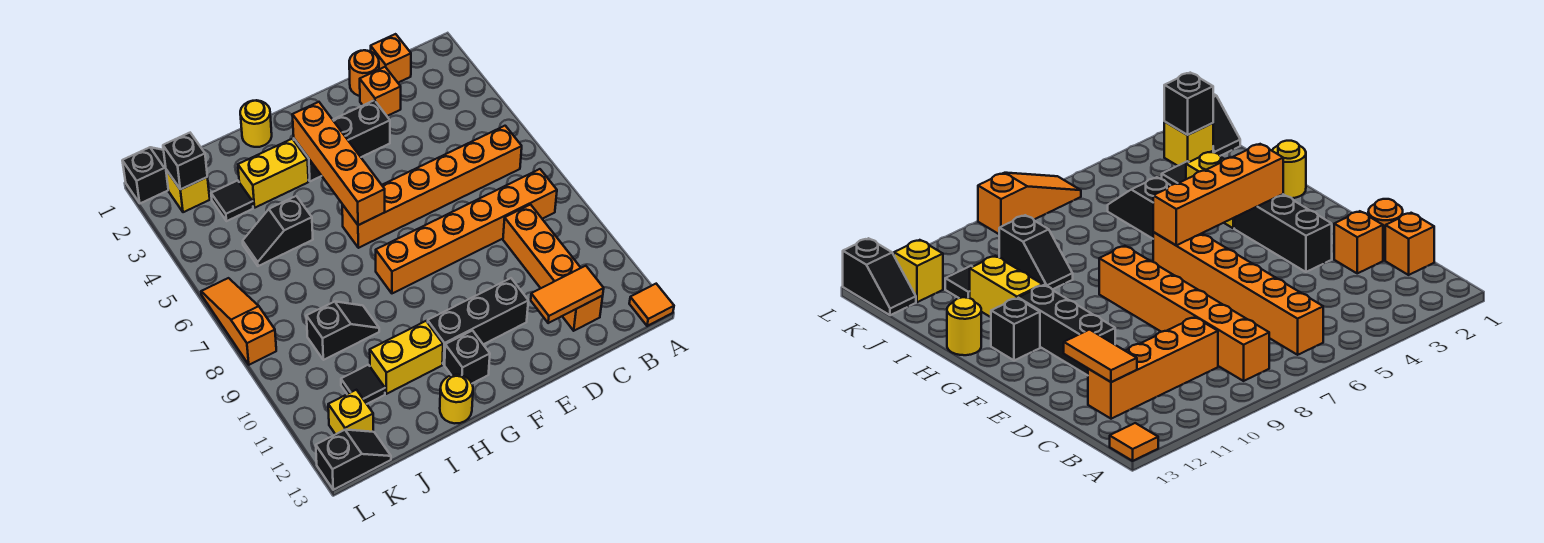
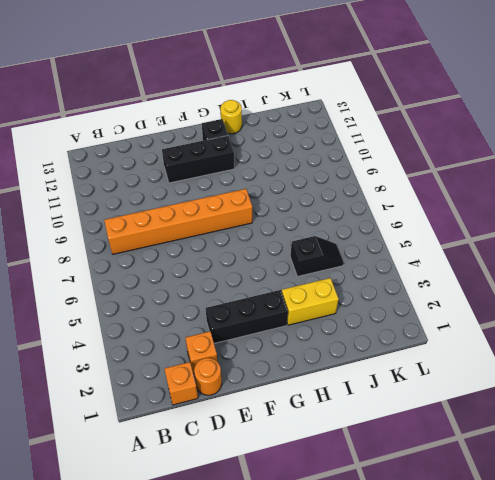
none -> orange tile A13 level 1
none -> orange brick B6:G6 level 1
none -> orange brick C9:C12 level 1

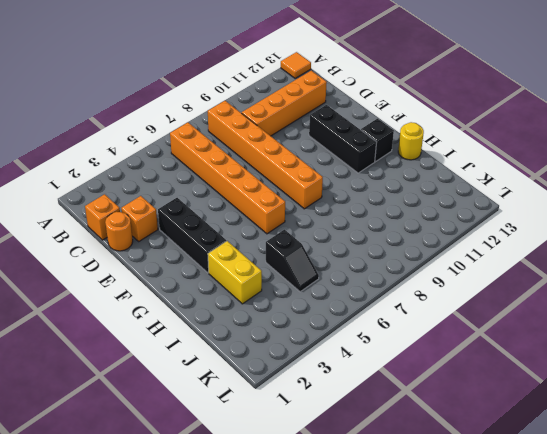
none -> yellow round brick H1 level 1
none -> yellow brick H11:I11 level 1
none -> black slope I9:J9 level 1 top J

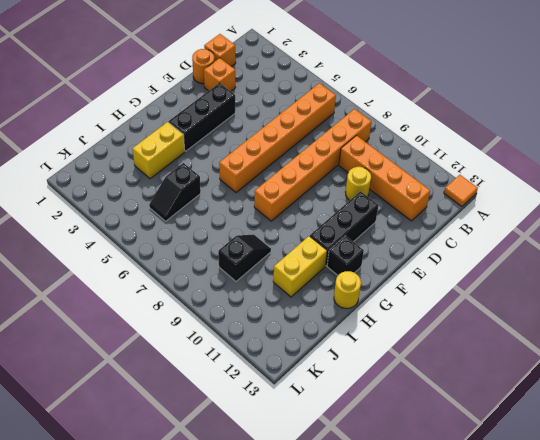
yellow round brick D10 level 1 -> yellow round brick H1 level 1
none -> black tile J3 level 1
none -> black tile J11 level 1
none -> black slope K1:L1 level 1 top L

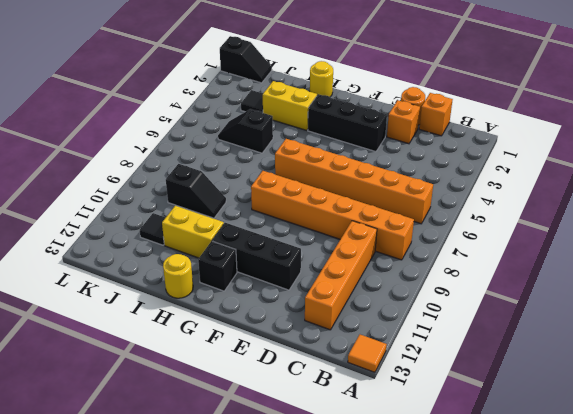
none -> yellow brick K2 level 1
none -> yellow brick K12 level 1
none -> black slope K13:L13 level 1 top L

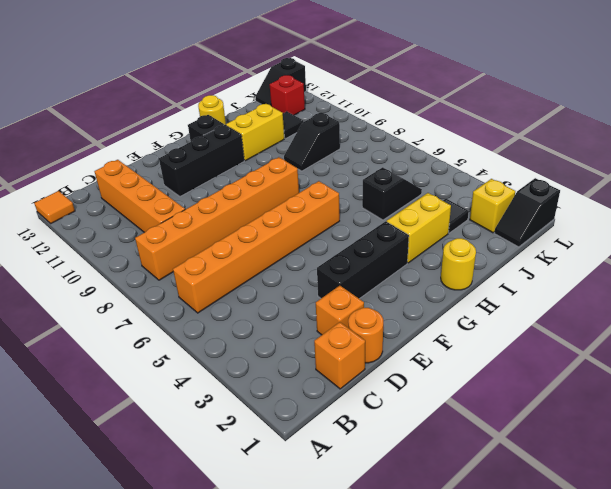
red brick K12 level 1 -> yellow brick K12 level 1
none -> orange slope L6:L8 level 1 top 8
none -> orange tile C12:D12 level 2
none -> orange brick G3:G6 level 2

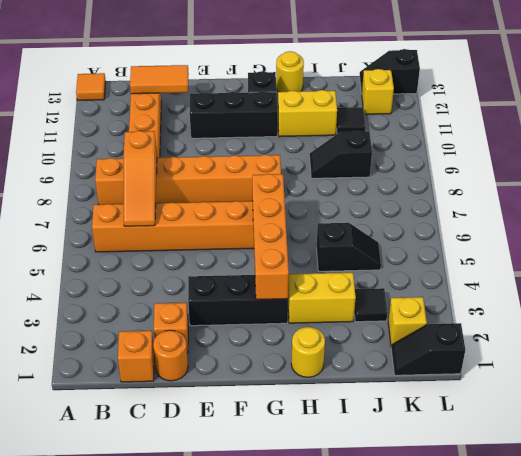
orange slope C6:C8 level 2 top 8 -> orange slope L6:L8 level 1 top 8
none -> black brick K2 level 2

